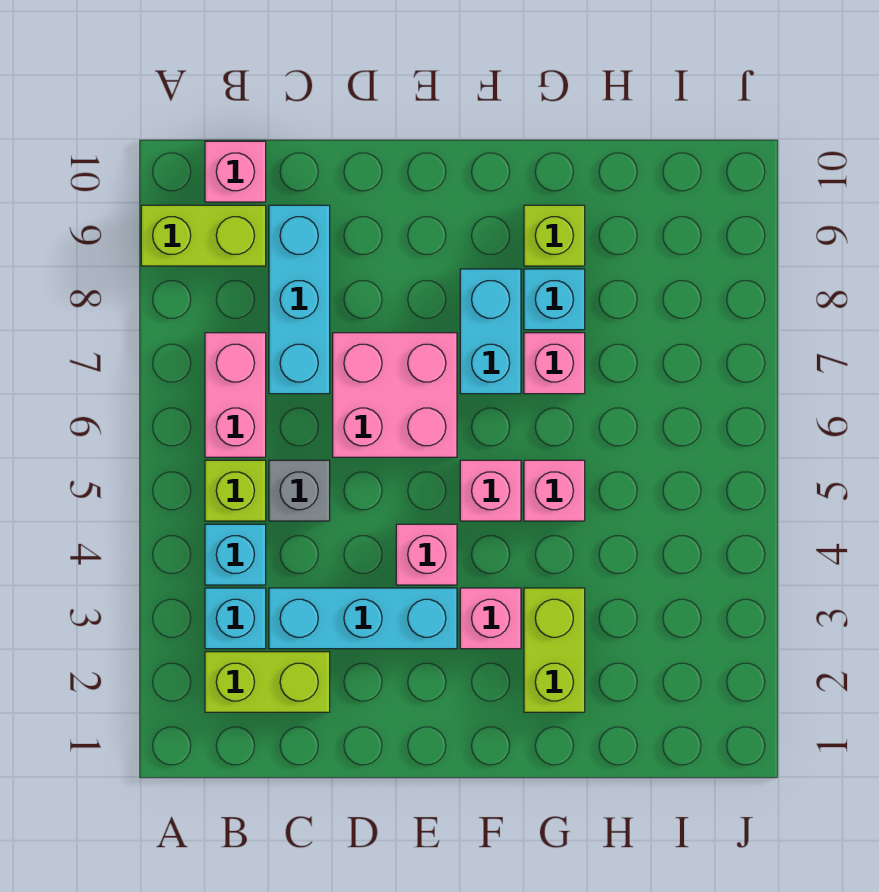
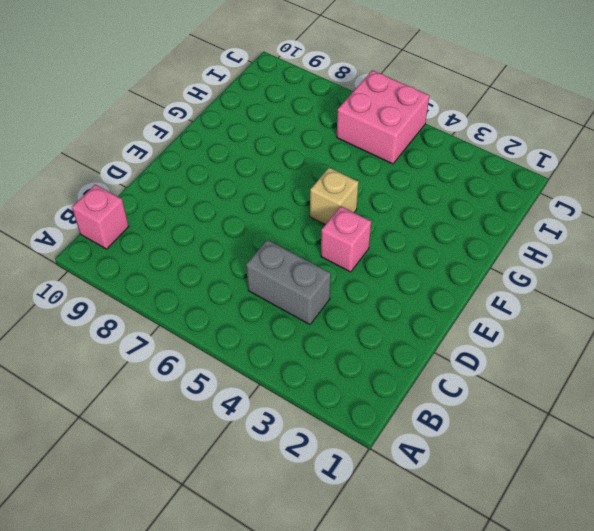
grey brick C4:C5 level 1 -> grey brick C5 level 1
tan brick F5 level 1 -> pink brick F5 level 1
pink brick I5:J6 level 1 -> pink brick D6:E7 level 1
none -> lime brick A9:B9 level 1
none -> lime brick B2:C2 level 1
none -> cyan brick B3 level 1

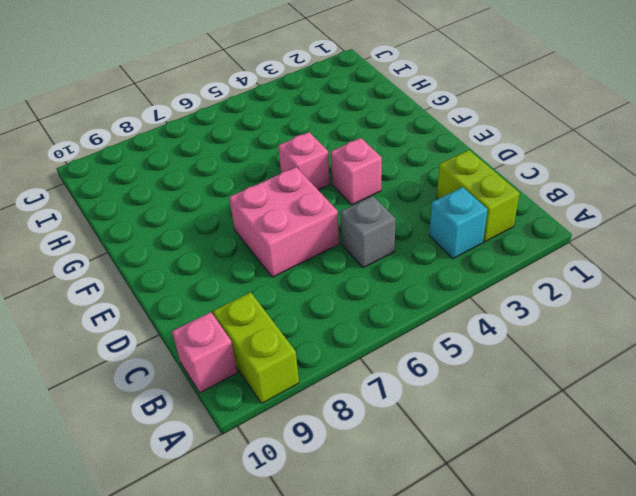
none -> cyan brick B4 level 1
none -> lime brick B5 level 1
none -> pink brick B6:B7 level 1

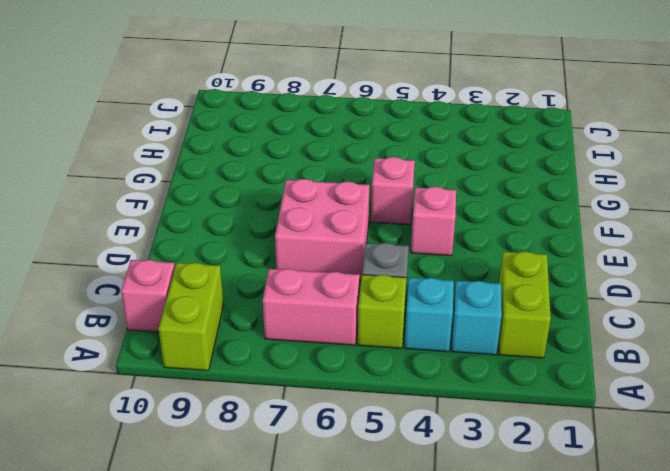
none -> cyan brick C3:E3 level 1
none -> cyan brick C7:C9 level 1
none -> pink brick F3 level 1

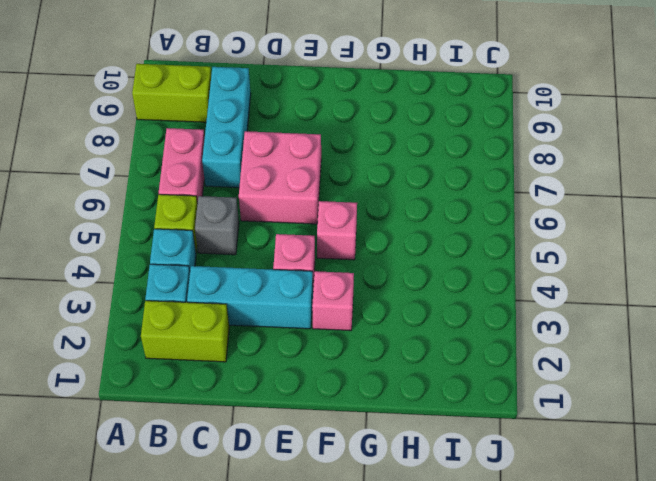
none -> pink brick B10 level 1
none -> cyan brick F7:F8 level 1
none -> lime brick G2:G3 level 1

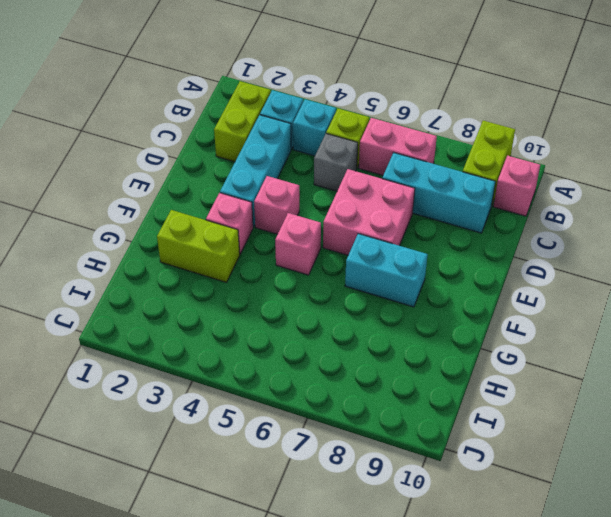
none -> pink brick G5 level 1
none -> pink brick G7 level 1
none -> cyan brick G8 level 1

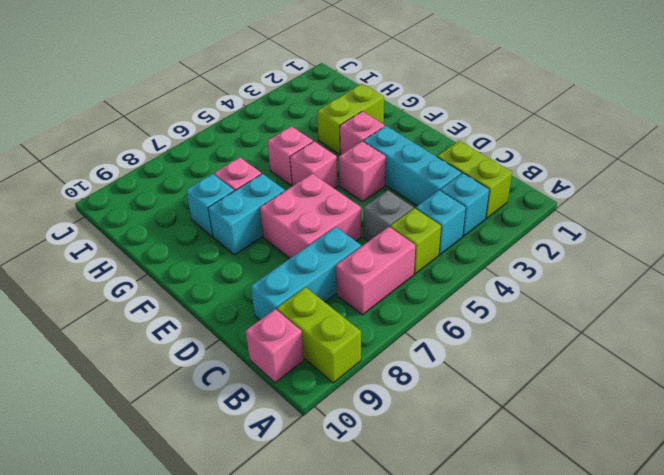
none -> lime brick G9 level 1

